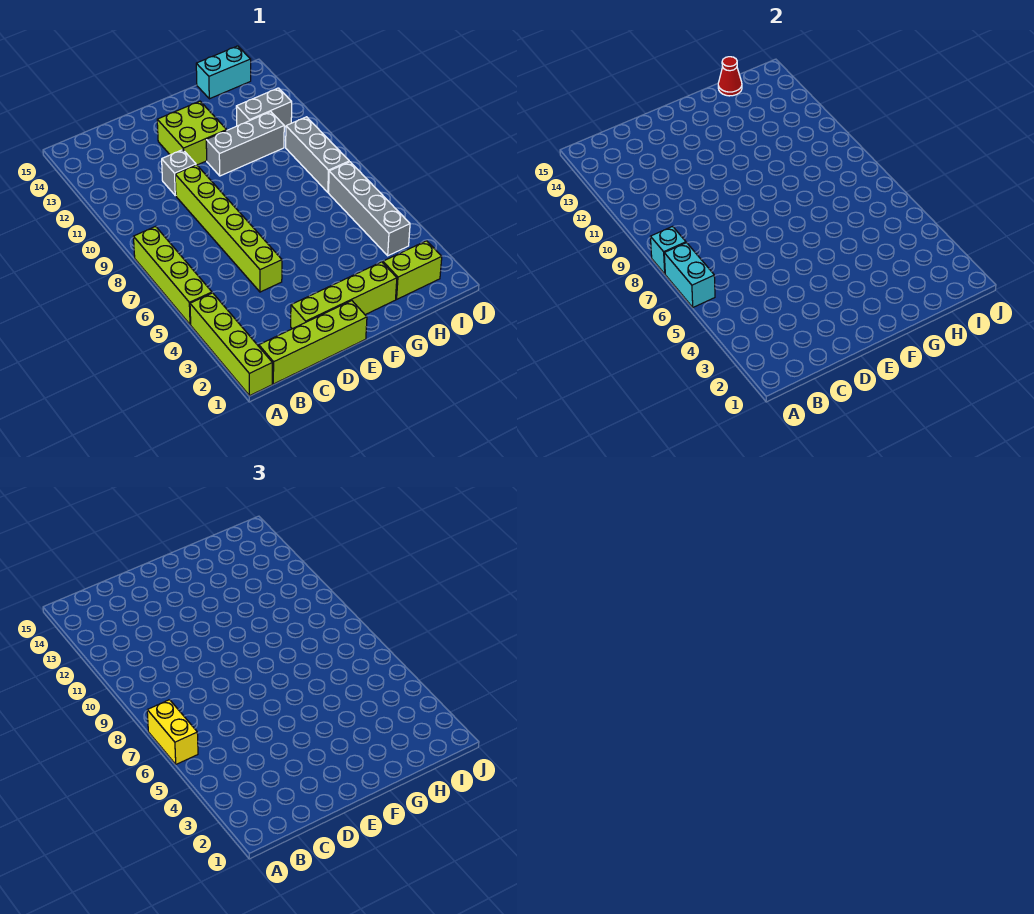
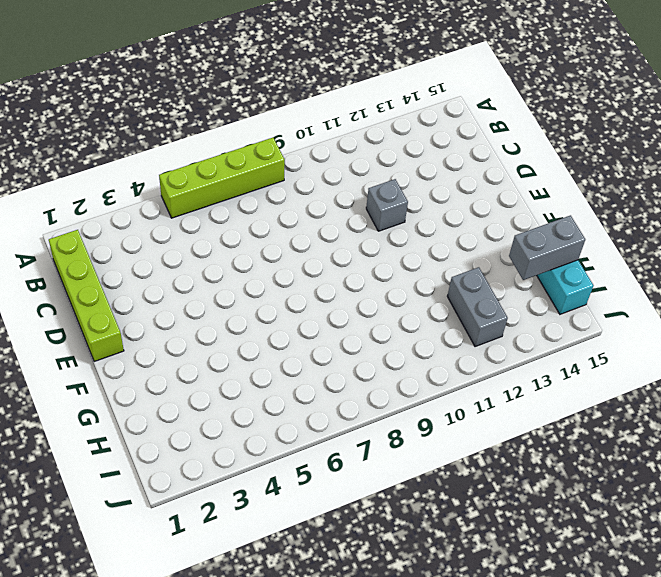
grey brick H14:H15 level 2 -> red cone H15 level 2
none -> lime brick A1:A4 level 1
none -> lime brick D2:G2 level 1
none -> lime brick D5:D10 level 1

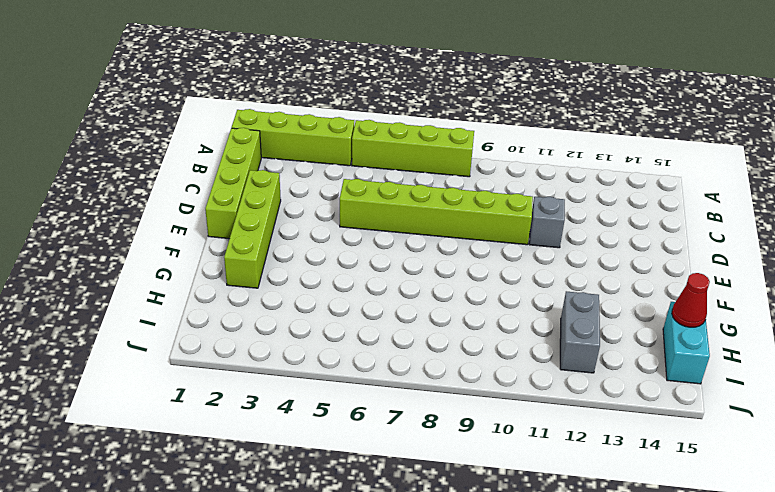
none -> lime brick E12:F13 level 1
none -> grey brick F11:H11 level 1
none -> lime brick H2:I2 level 1

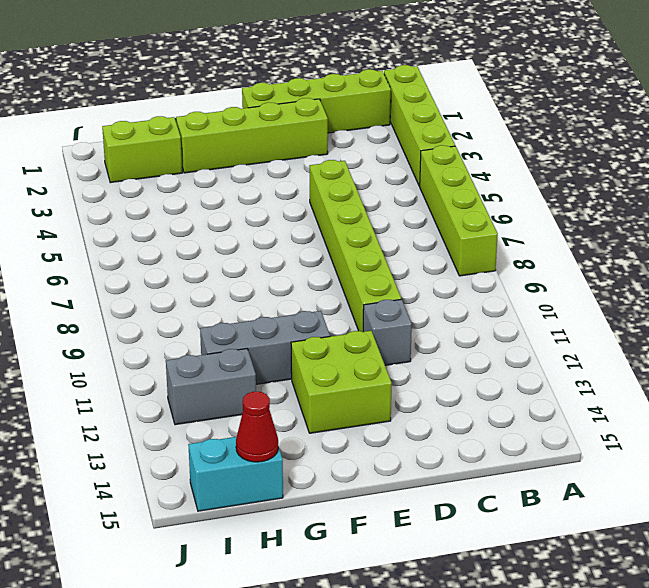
none -> grey brick I4:I7 level 1
none -> grey brick I8:I10 level 1
none -> cyan brick A6:A7 level 2

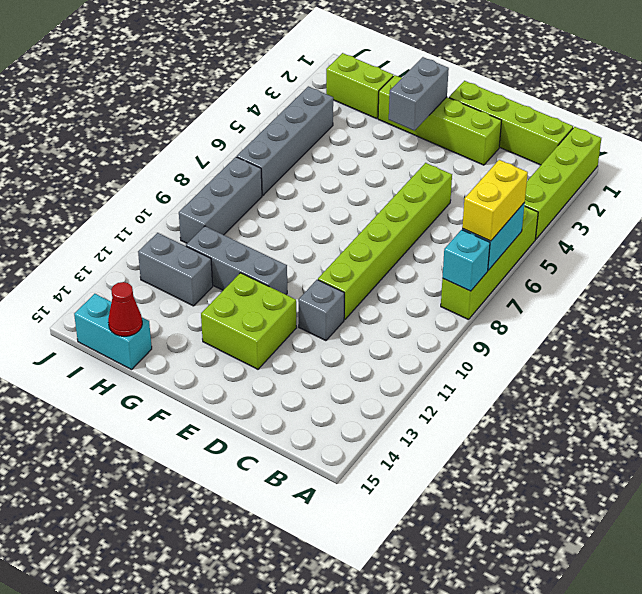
grey brick F2:F3 level 2 -> none

